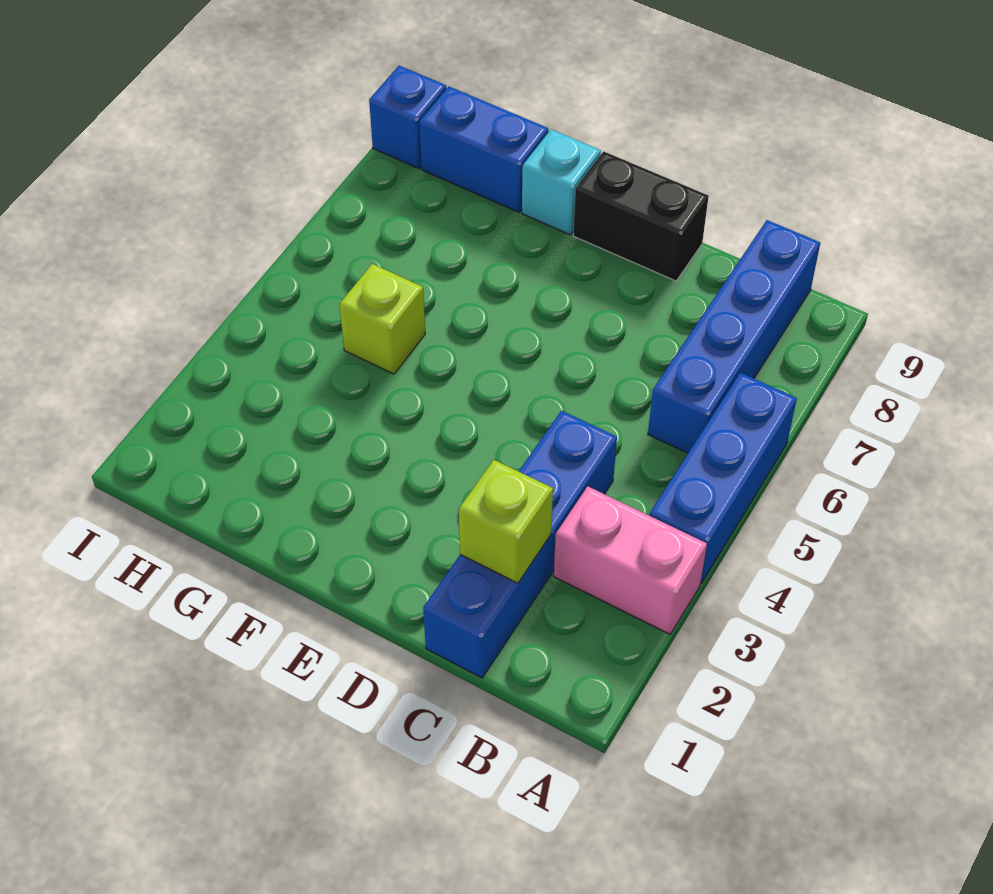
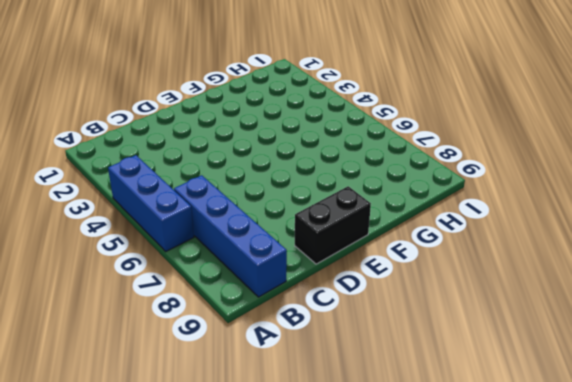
none -> pink brick A3:B3 level 1
none -> blue brick C1:C4 level 1

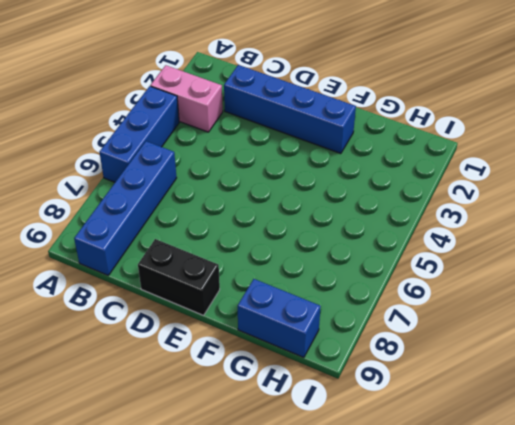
blue brick C2:F2 level 1 -> blue brick C1:C4 level 1
none -> cyan brick F9 level 1
none -> lime brick G5 level 1

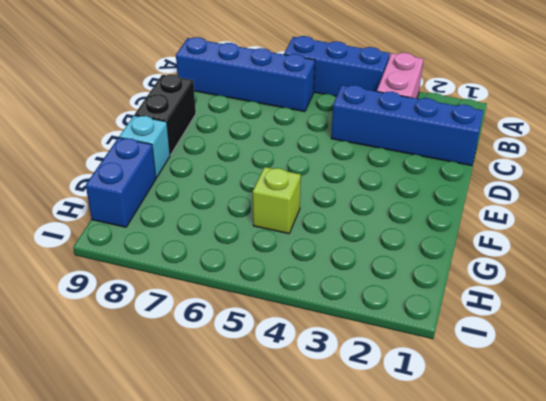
none -> blue brick I9 level 1
none -> lime brick C2 level 2

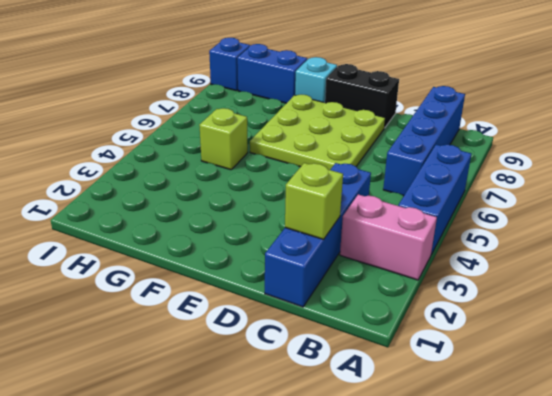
lime plate D6:F8 level 1 -> none

